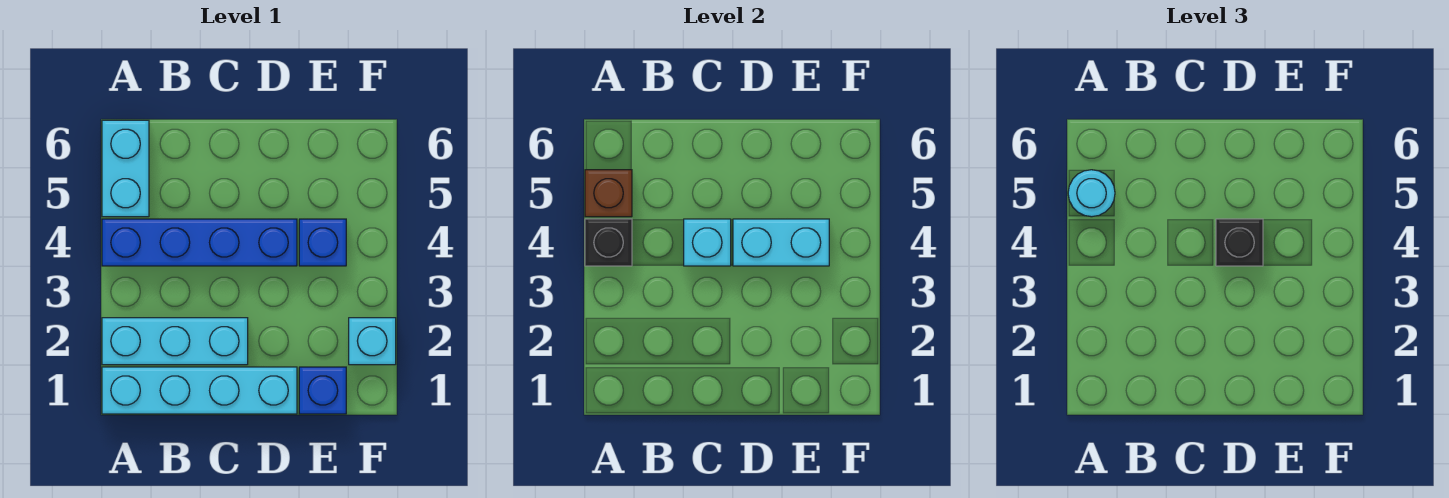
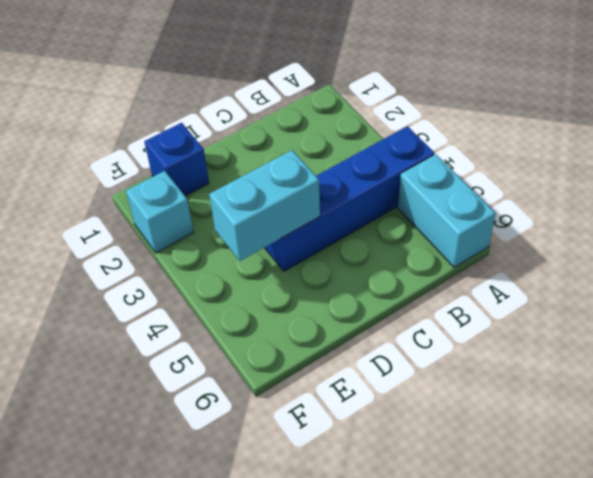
none -> cyan brick A1:D1 level 1
none -> cyan brick A2:C2 level 1
none -> blue brick E4 level 1

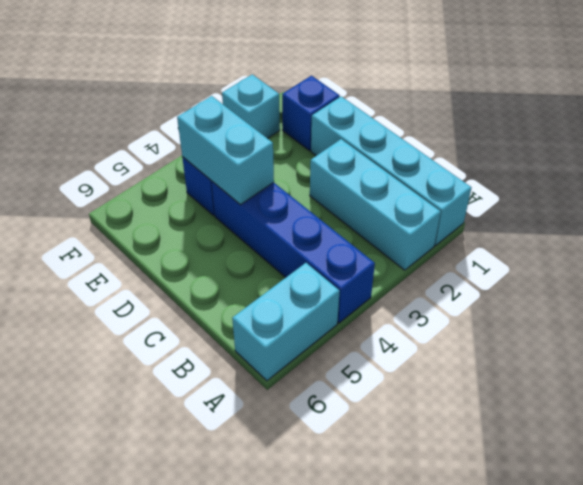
none -> black brick A4 level 2
none -> brown brick A5 level 2
none -> cyan brick C4 level 2

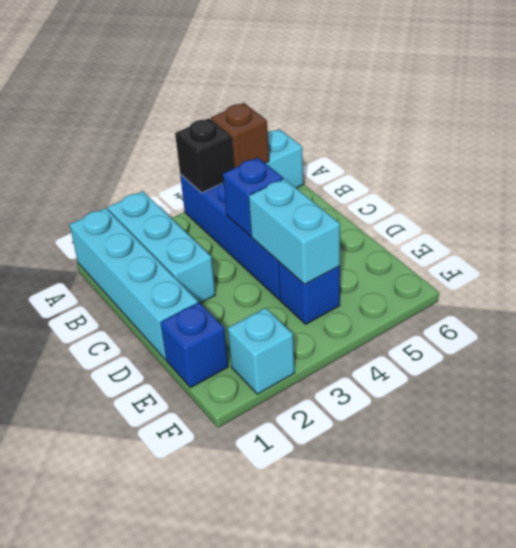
blue brick C4 level 2 -> cyan brick C4 level 2
none -> cyan round brick A5 level 3
none -> black brick D4 level 3

